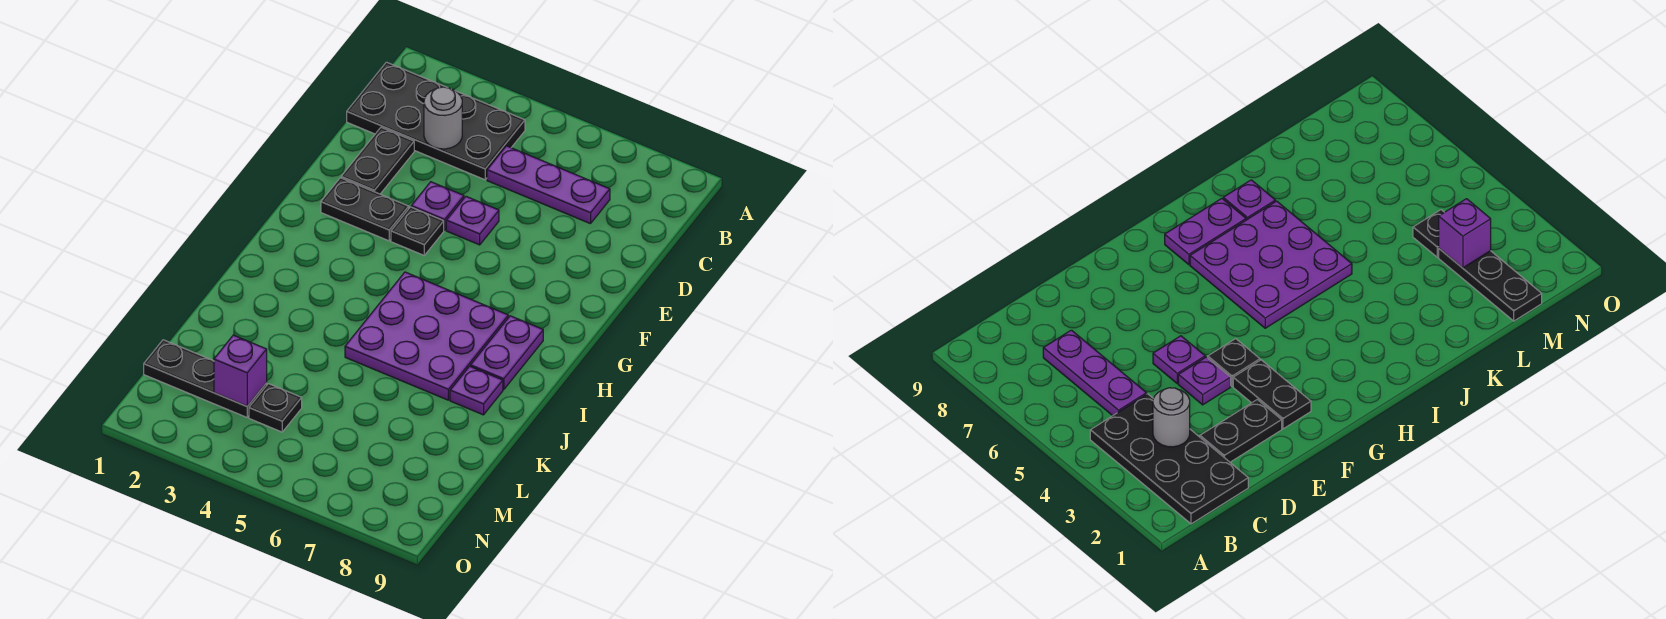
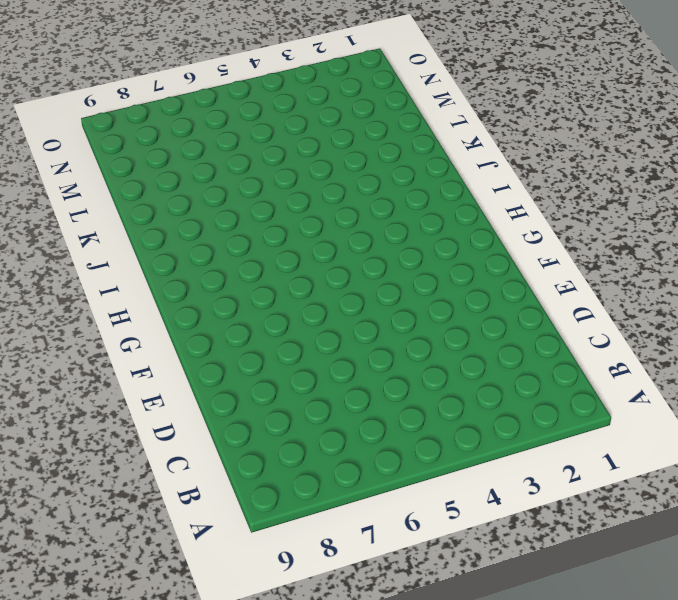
none -> black plate B1:C4 level 1
none -> purple plate C5:C7 level 1
none -> black plate D2:E2 level 1

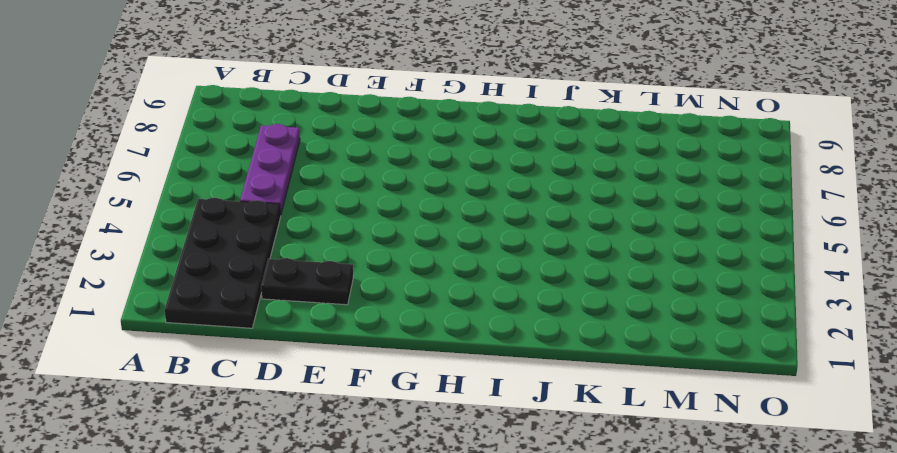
none -> purple plate E4 level 1
none -> purple plate E5 level 1
none -> black plate F2:F3 level 1

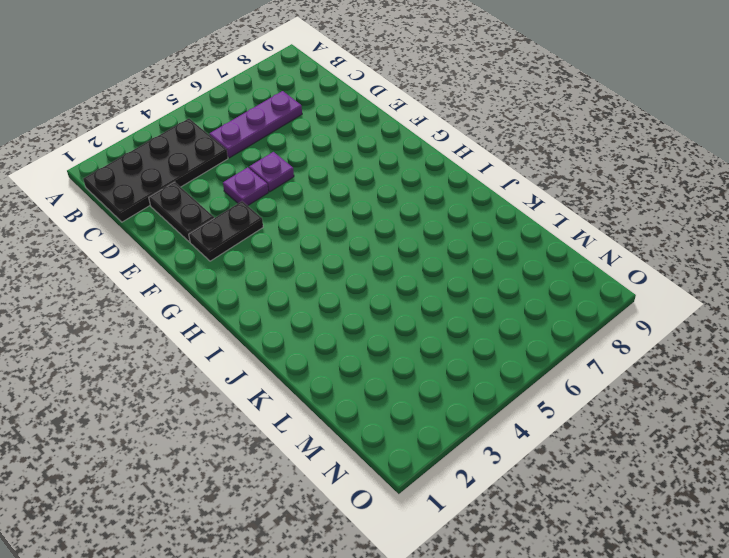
none -> black plate F4 level 1
none -> purple plate H5:J7 level 1
none -> purple plate H8:I8 level 1

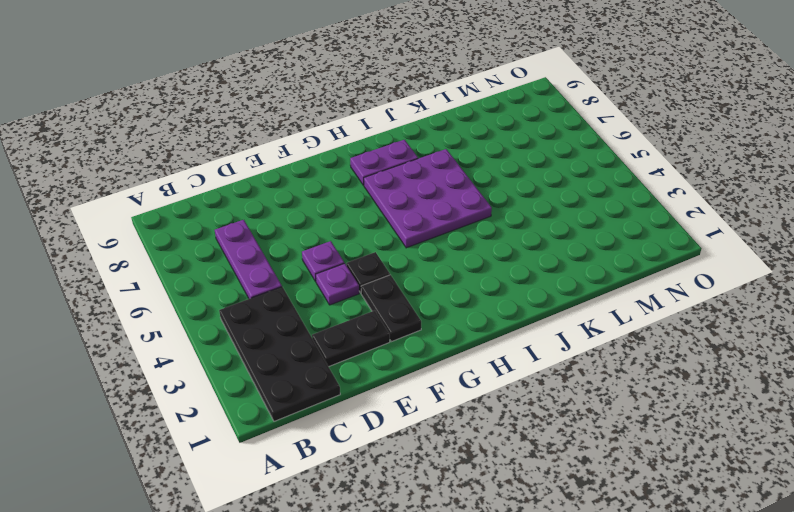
none -> purple plate J8 level 1
none -> black plate M1:M3 level 1
none -> black plate M4 level 1

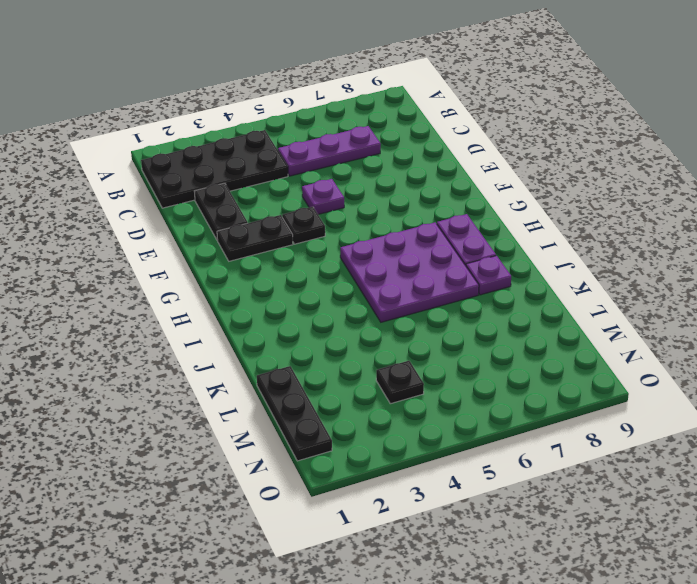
black plate L1:N1 level 1 -> black plate M1:M3 level 1
none -> purple plate E4 level 1
none -> grey round brick C3 level 2
none -> purple brick M3 level 2

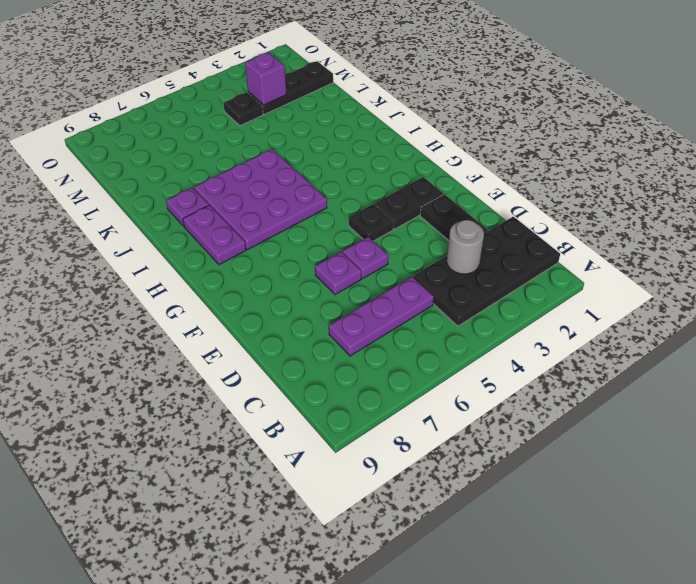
purple plate E6 level 1 -> purple plate E4 level 1

